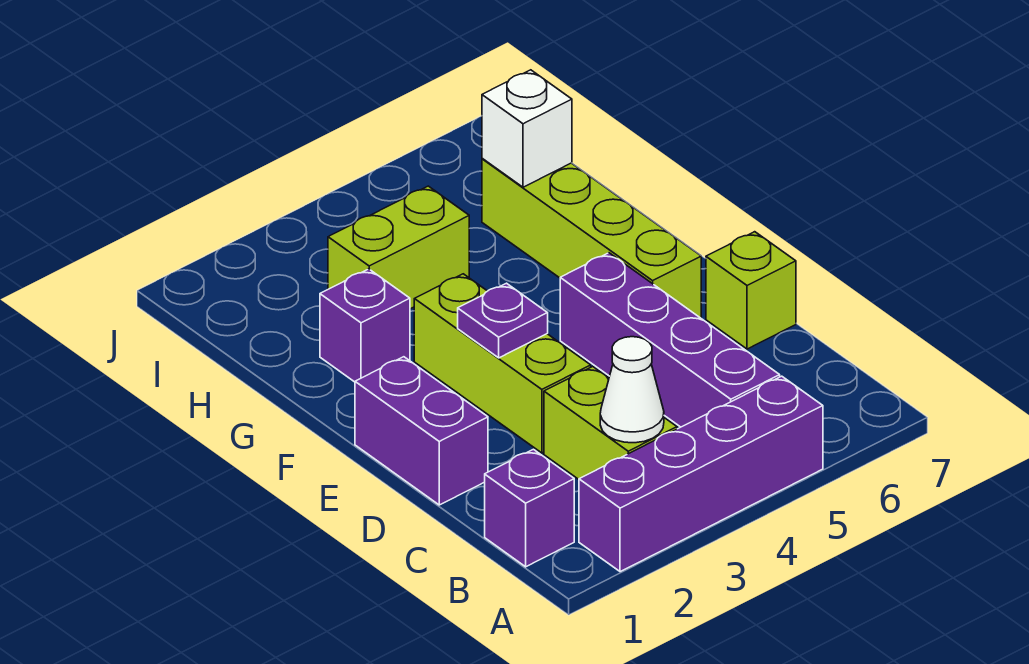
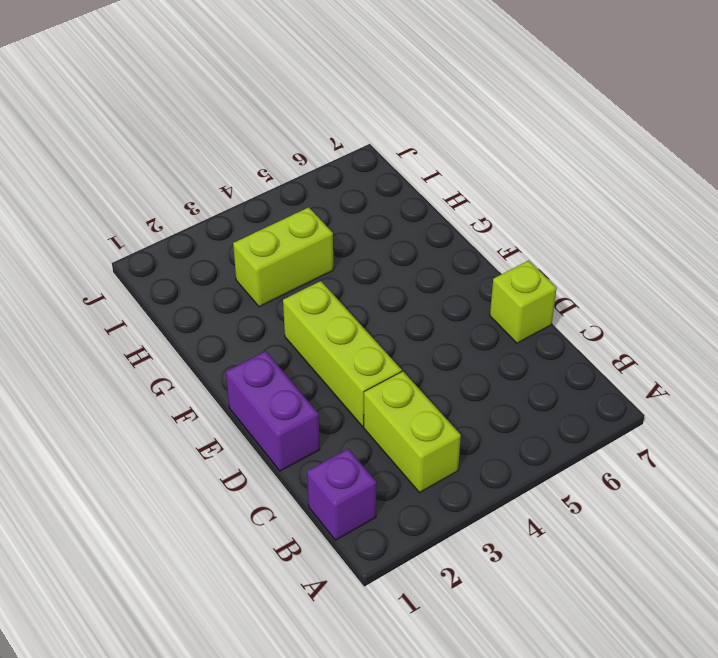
none -> purple brick A2:A5 level 1
none -> purple brick B5:E5 level 1
none -> lime brick E6:H6 level 1

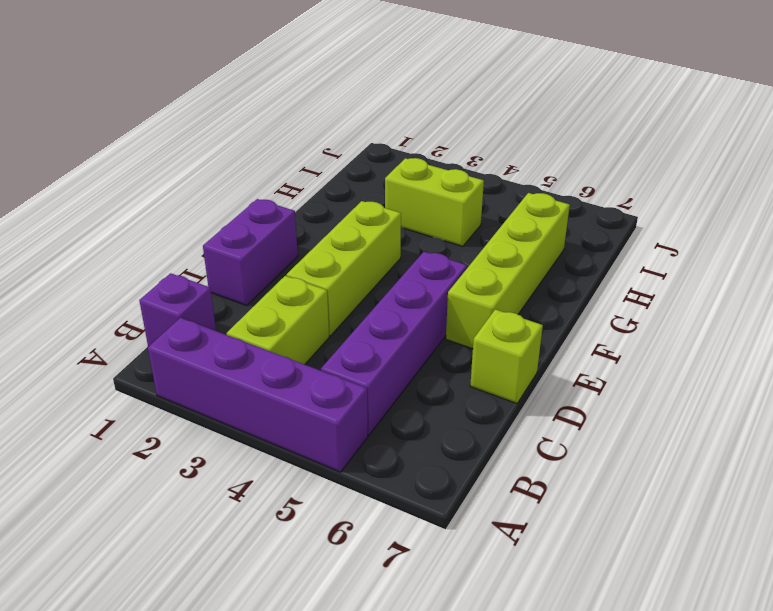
none -> purple brick G2 level 1
none -> white cone B3 level 2
none -> purple plate E3 level 2

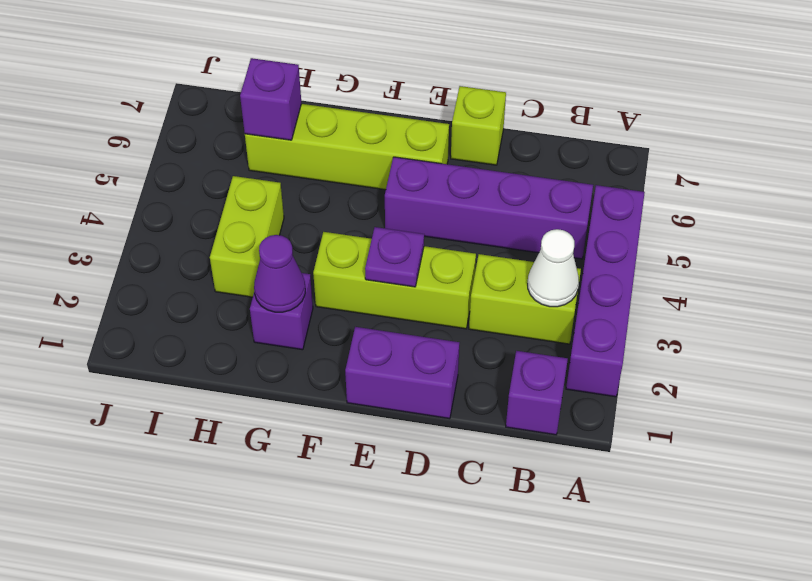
purple cone G2 level 2 -> none
purple brick H6 level 2 -> white brick H6 level 2

